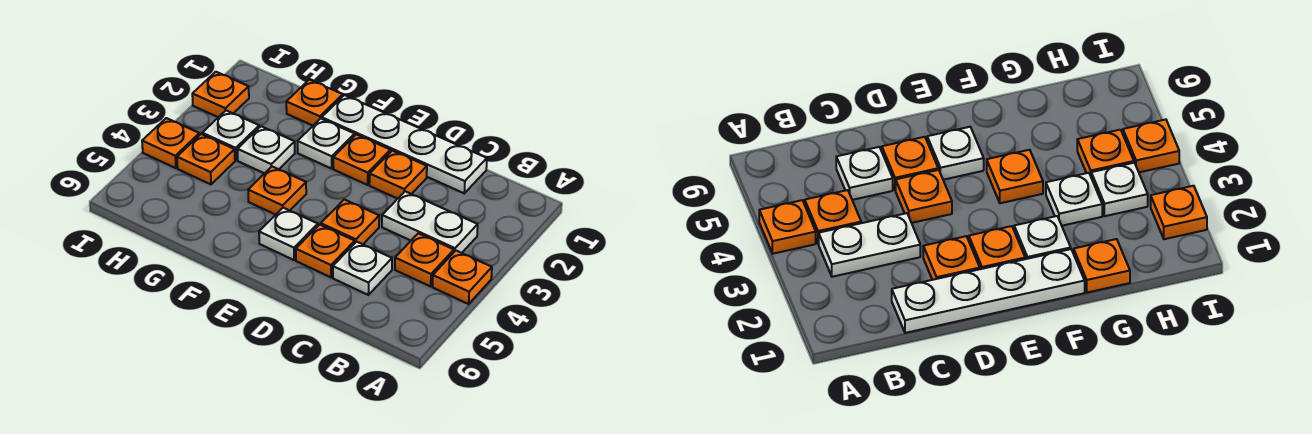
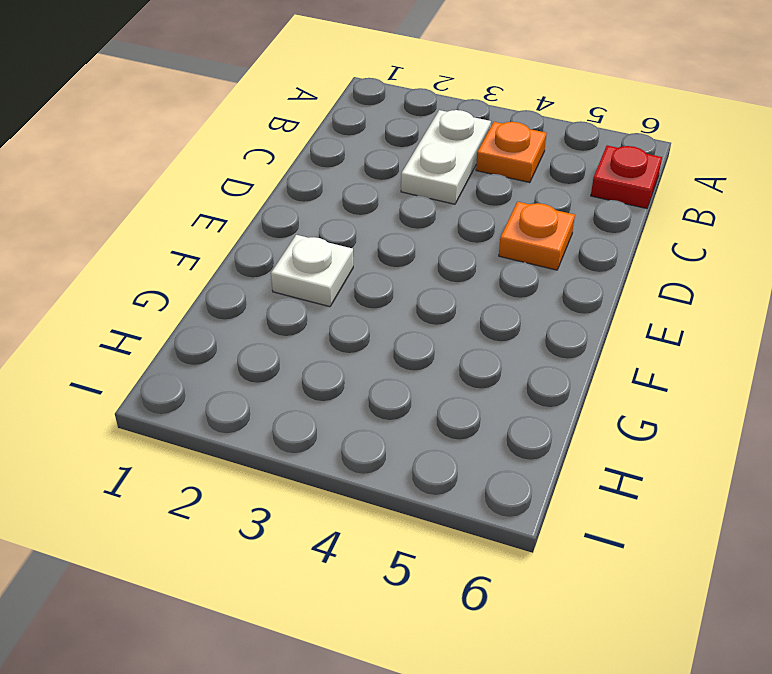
red plate B6 level 1 -> none
none -> orange plate A4 level 1
none -> white plate C1:F1 level 1
none -> white plate C5 level 1

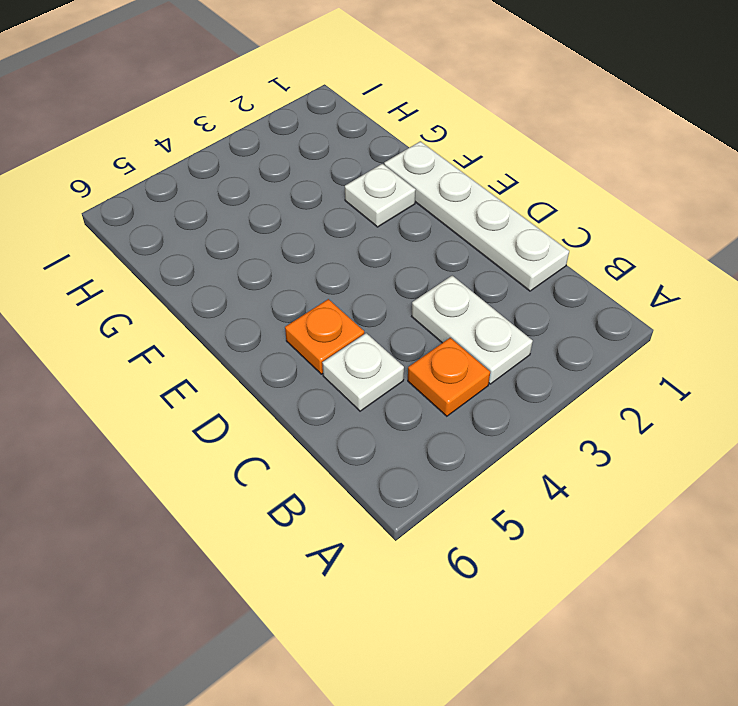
none -> orange plate A4 level 1
none -> orange plate D2 level 1
none -> orange plate D4 level 1

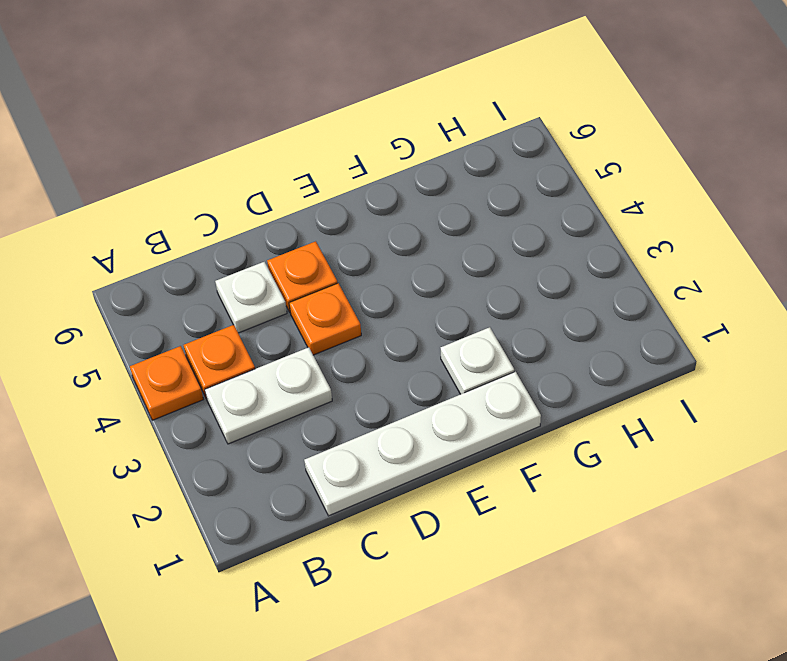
none -> orange plate D2 level 1
none -> orange plate E2 level 1
none -> white plate E5 level 1

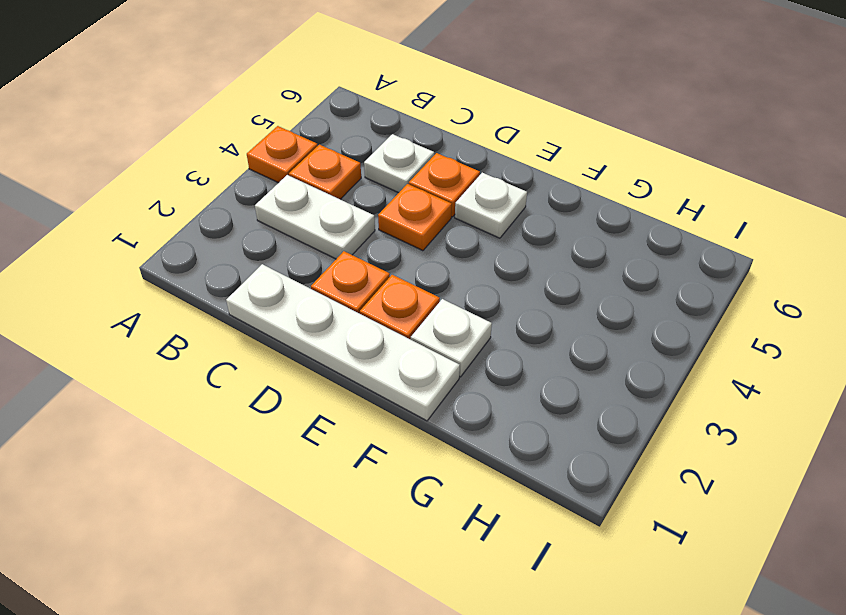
none -> orange plate F4 level 1
none -> orange plate G1 level 1
none -> white plate G3 level 1

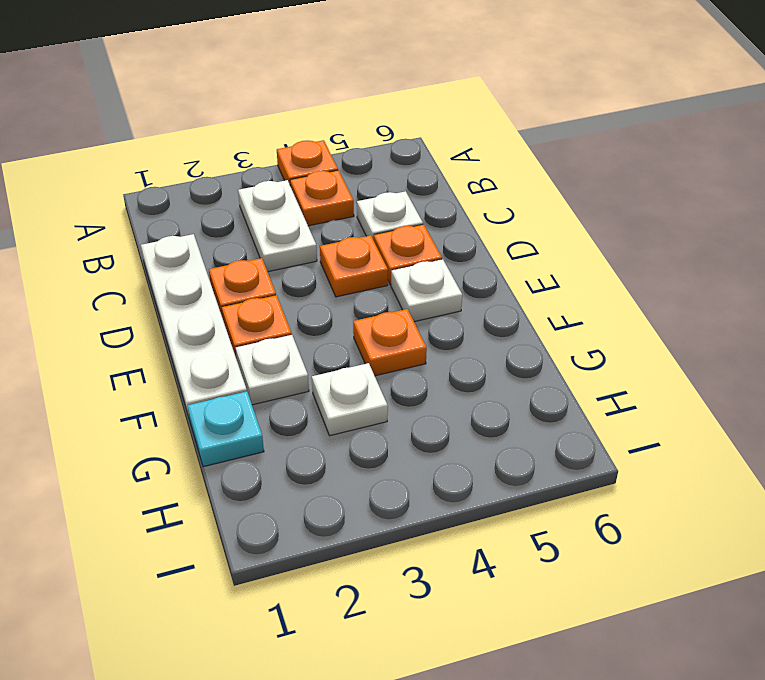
cyan plate G1 level 1 -> orange plate G1 level 1
none -> white plate H3 level 1
none -> orange plate H4 level 1
none -> orange plate I2 level 1

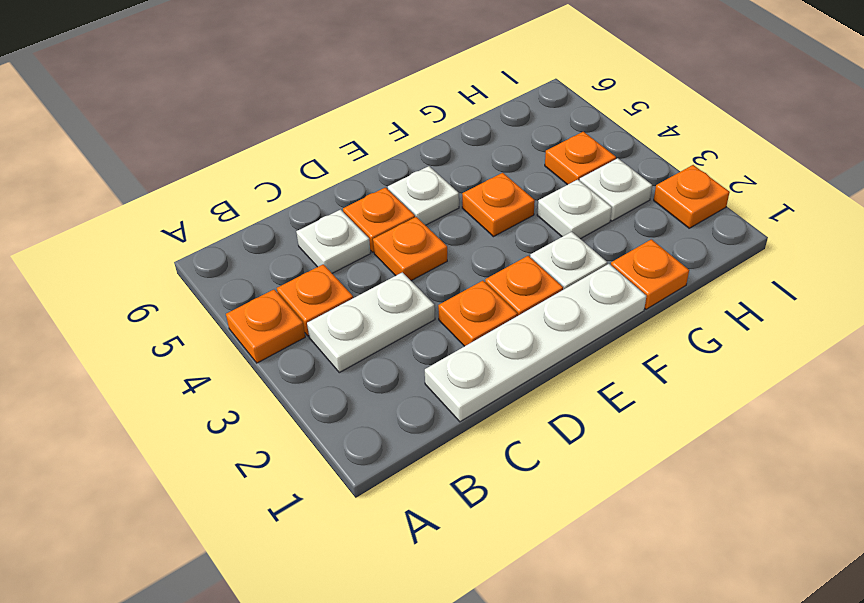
none -> orange plate I4 level 1

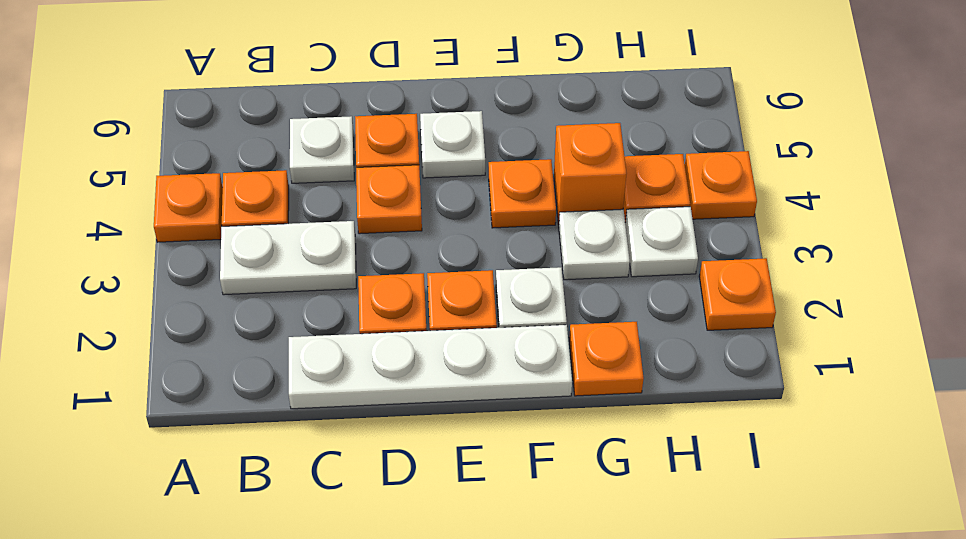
orange brick G4 level 1 -> none

